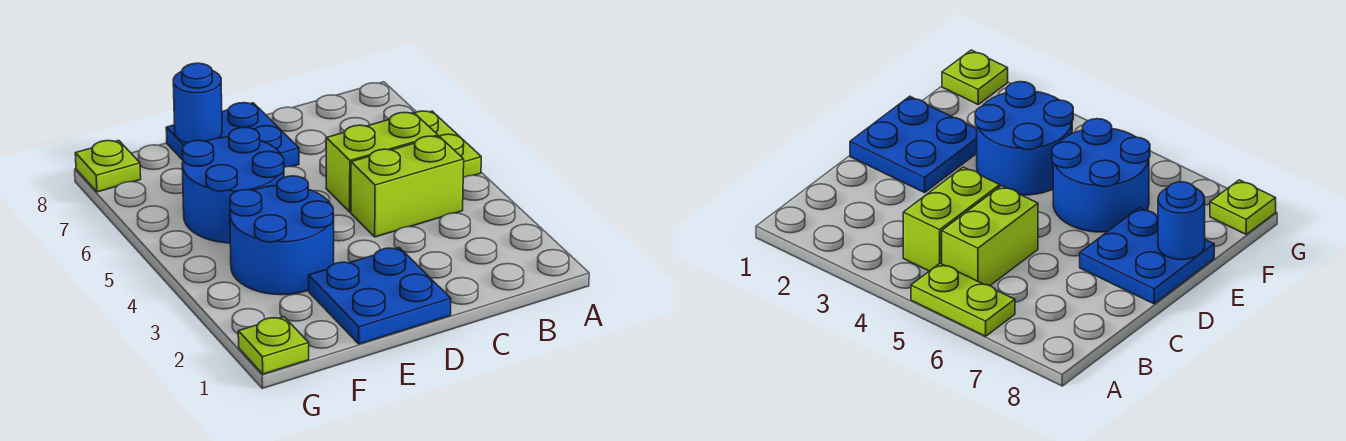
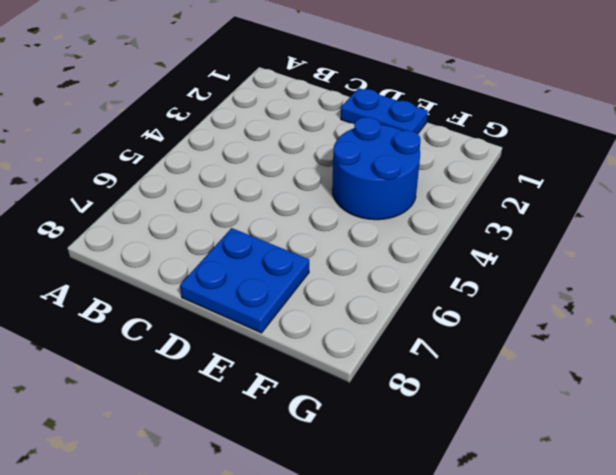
blue plate D1:E1 level 1 -> blue plate D1:E2 level 1
none -> lime plate A5:A6 level 1
none -> lime brick B4:C4 level 1

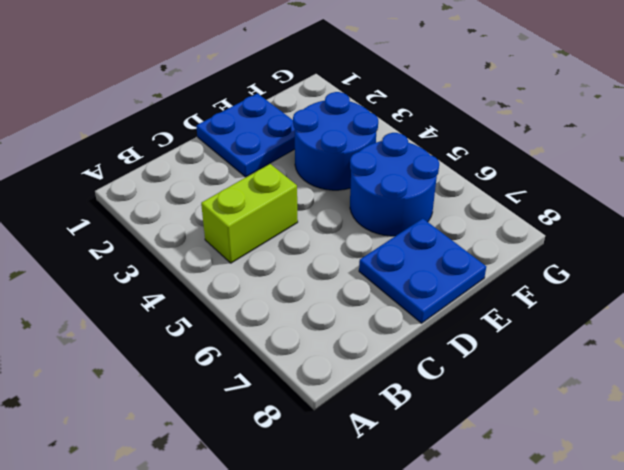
none -> lime plate A5:A6 level 1
none -> lime brick B5:C5 level 1

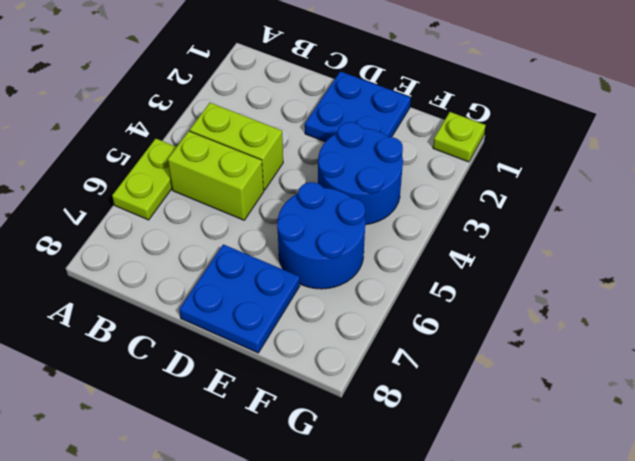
none -> lime plate G8 level 1
none -> blue round brick E8 level 2

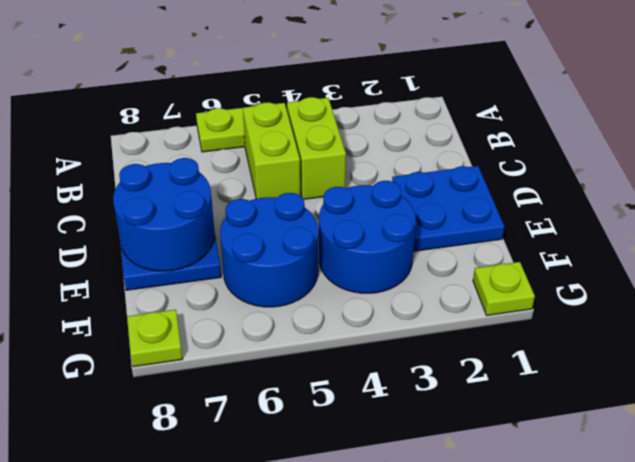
blue round brick D7:E8 level 2 -> blue round brick E8 level 2

